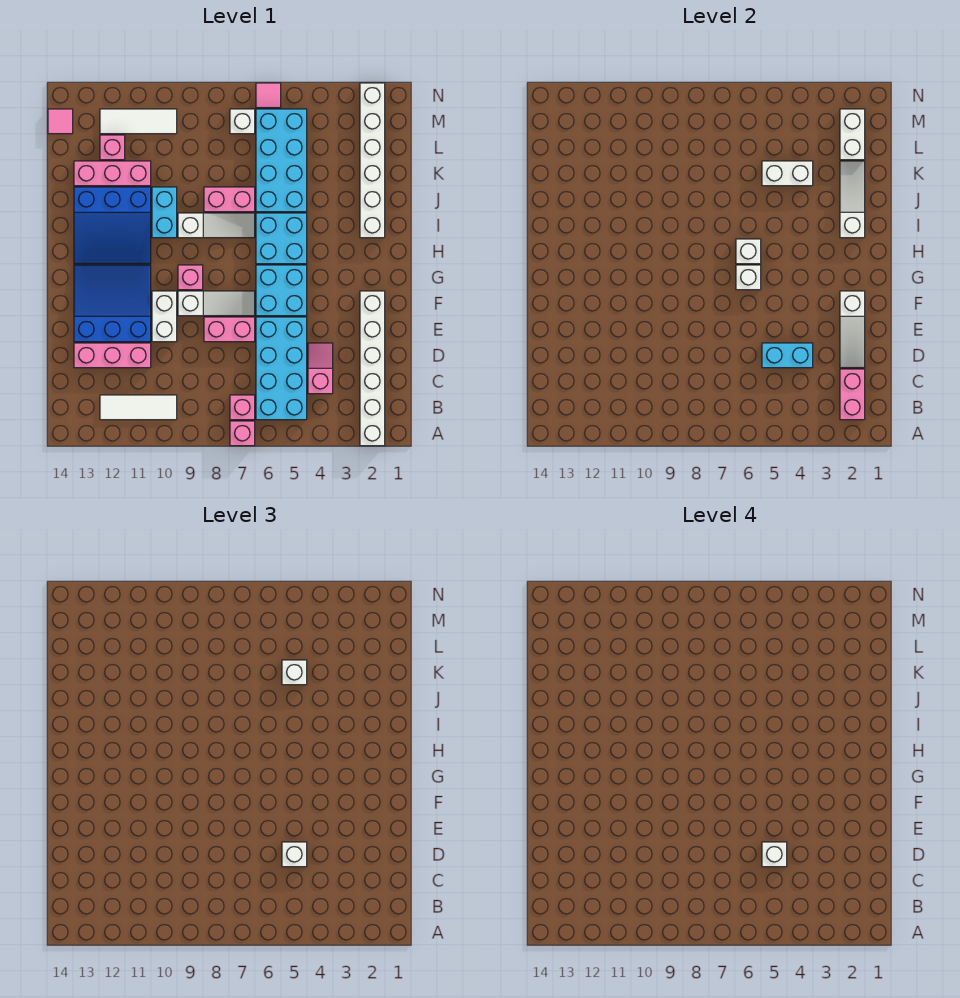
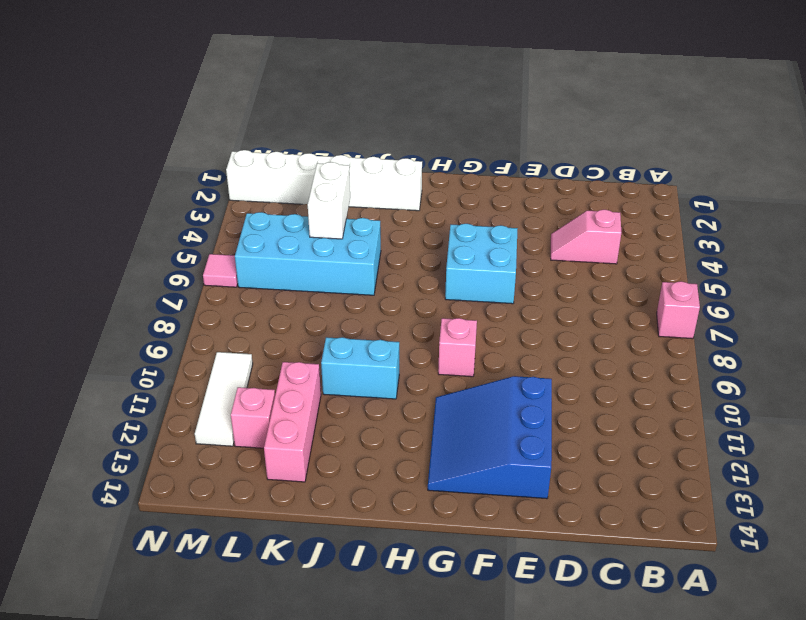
none -> white brick A2:F2 level 1
none -> cyan brick B5:E6 level 1
none -> pink brick B7 level 1
none -> white tile B10:B12 level 1

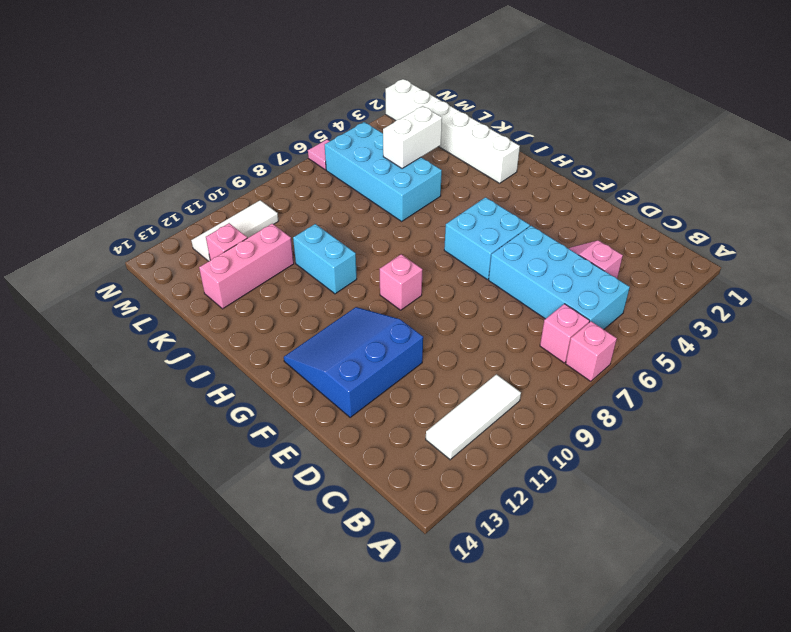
none -> white brick A2:F2 level 1
none -> pink brick D11:D13 level 1
none -> pink brick E7:E8 level 1
none -> white brick E10:F10 level 1

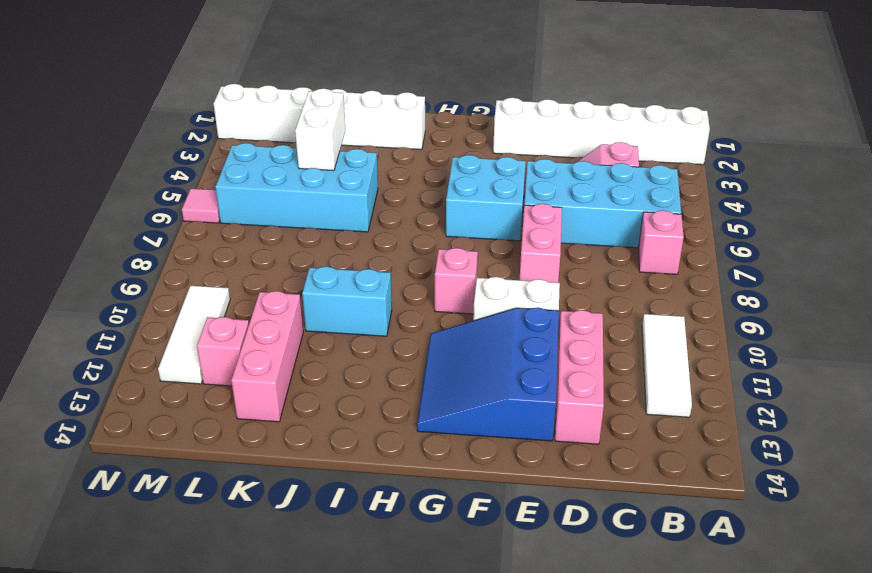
none -> pink brick A7 level 1
none -> white slope F7:F9 level 1 top 9
none -> cyan brick H5:I6 level 1
none -> blue slope H11:J13 level 1 top J

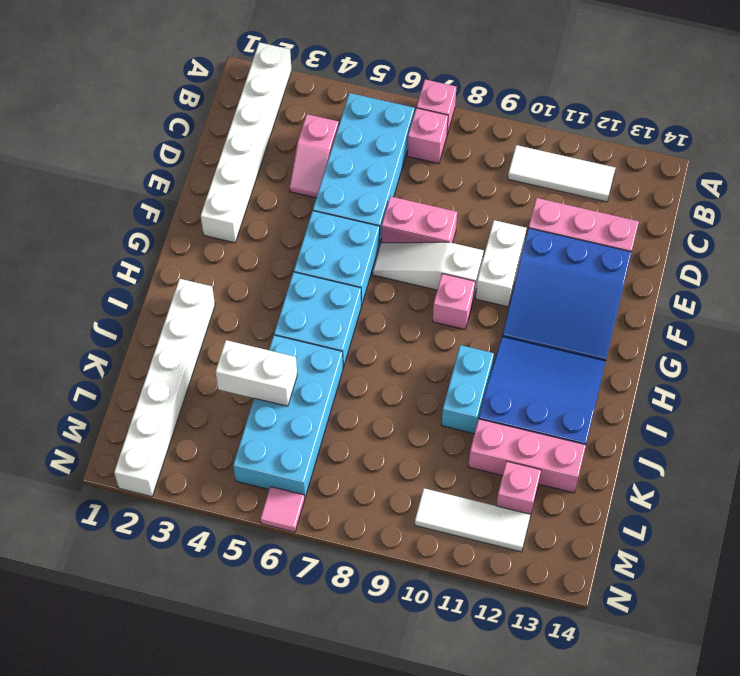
none -> white slope I7:I9 level 1 top 9
none -> pink brick J7:J8 level 1
none -> white brick M7 level 1
none -> pink tile M14 level 1

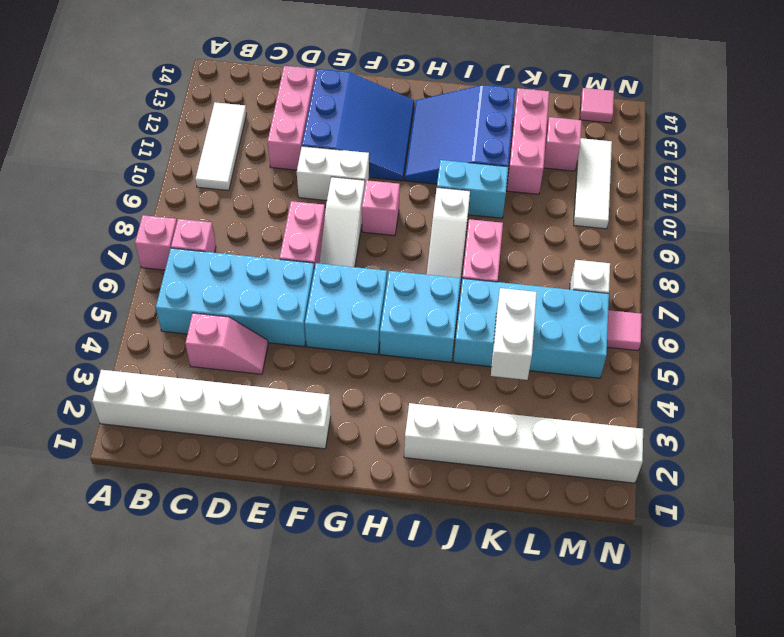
none -> pink brick B2:C2 level 2
none -> white slope D2:F2 level 2 top F
none -> cyan brick D4:D5 level 2
none -> white brick G6 level 2

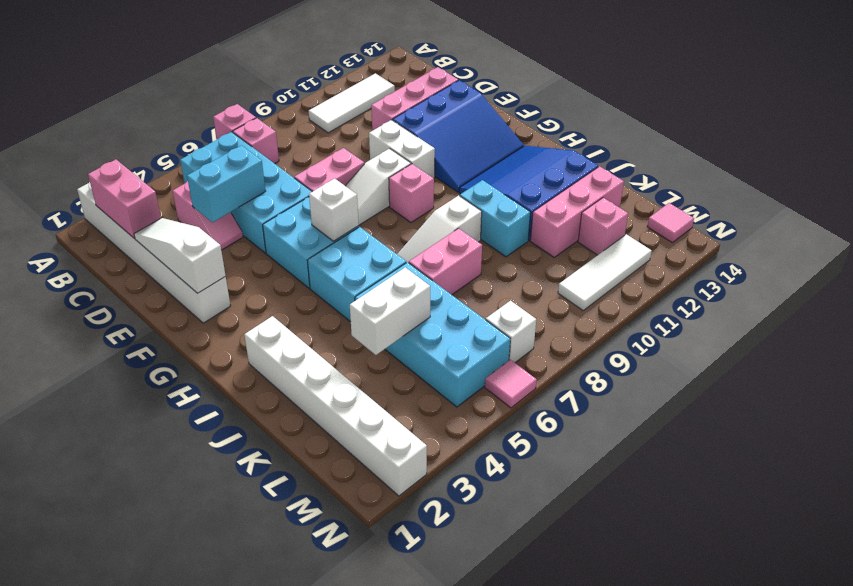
none -> white brick H6 level 2
none -> white slope I2:K2 level 2 top I
none -> white brick L2:M2 level 2
none -> white brick D5 level 3

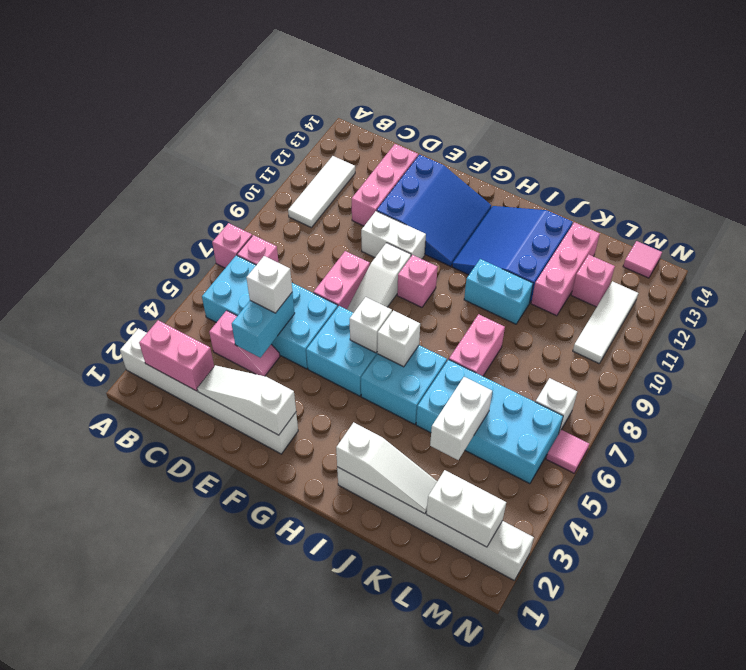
none -> white slope I7:I9 level 1 top 9
none -> white brick K5 level 3
none -> white brick D5 level 4

